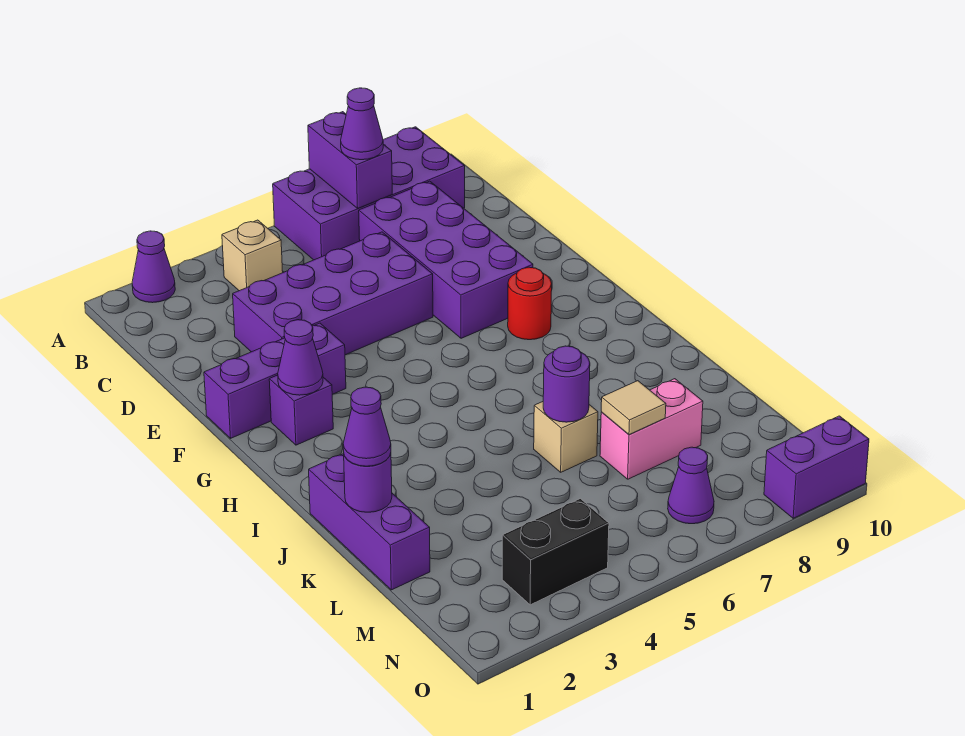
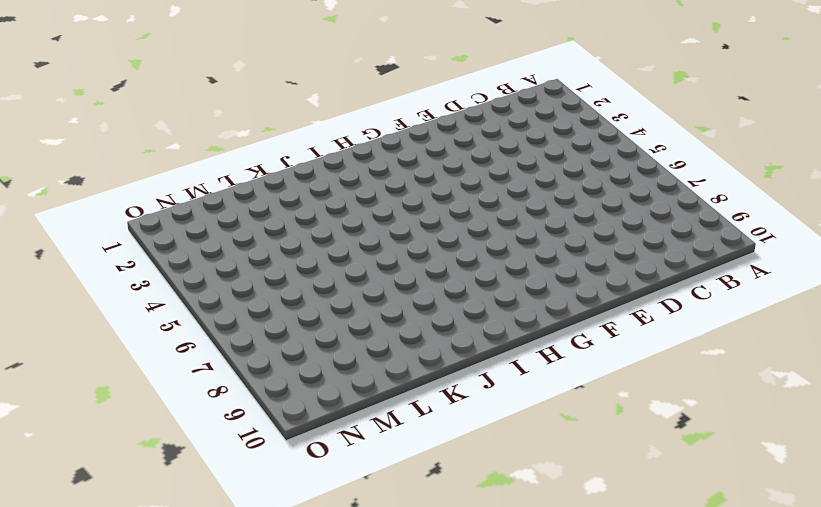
none -> purple cone A2 level 1
none -> purple brick A6:B9 level 1
none -> tan brick B4 level 1

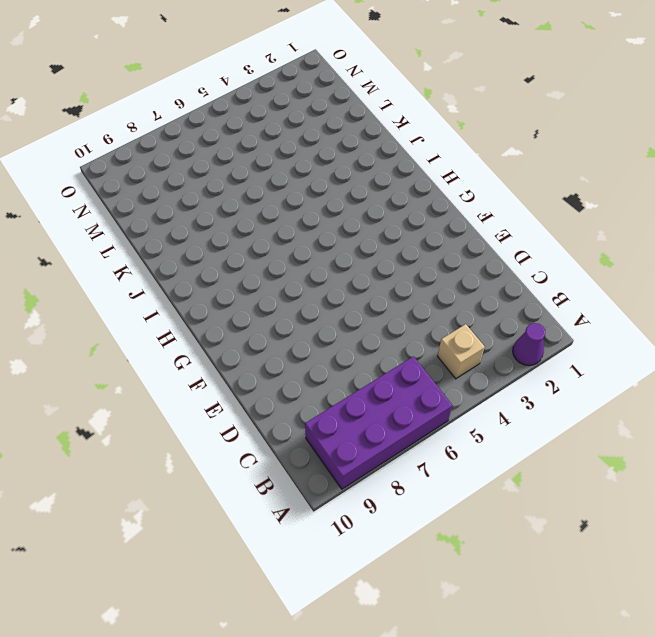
none -> purple brick C7:F8 level 1
none -> purple brick D3:E6 level 1
none -> purple brick F1:F3 level 1

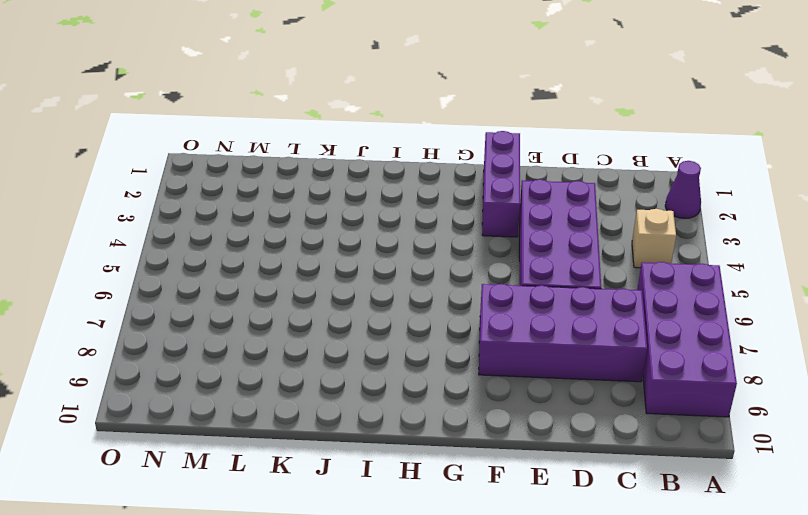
none -> purple brick G2 level 1
none -> red round brick G8 level 1
none -> purple brick J1:L1 level 1

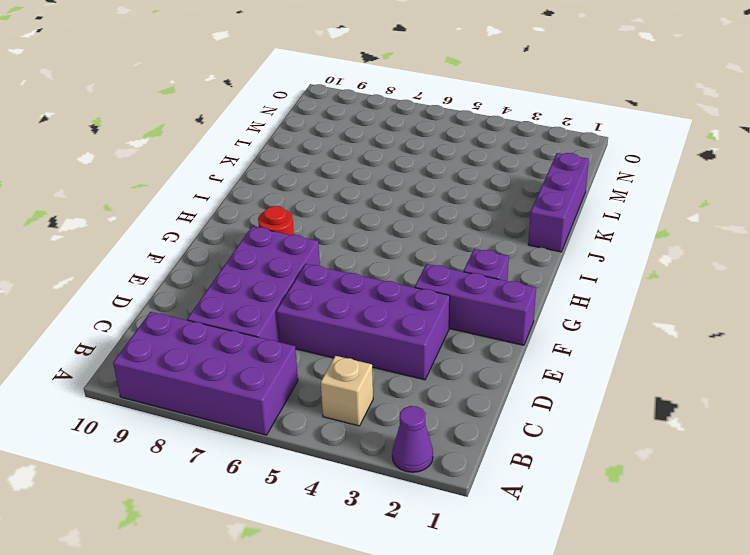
none -> tan brick K6 level 1
none -> pink brick L7:L8 level 1
none -> black brick N3:N4 level 1

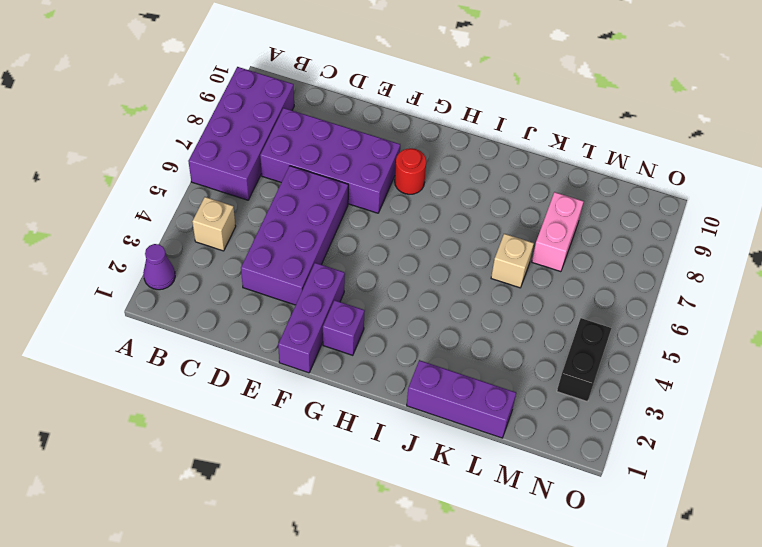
none -> purple cone N7 level 1
none -> purple brick O9:O10 level 1
none -> purple brick A7:B7 level 2

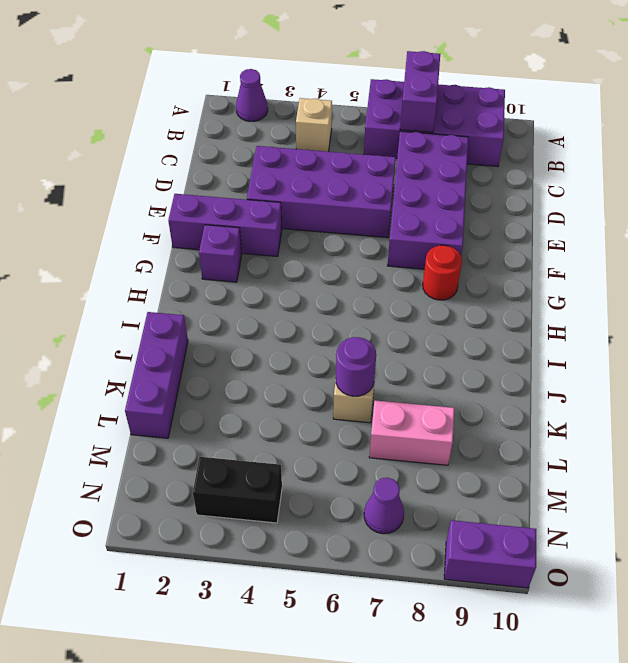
none -> purple cone G2 level 2
none -> purple round brick K1 level 2
none -> tan tile L7 level 2

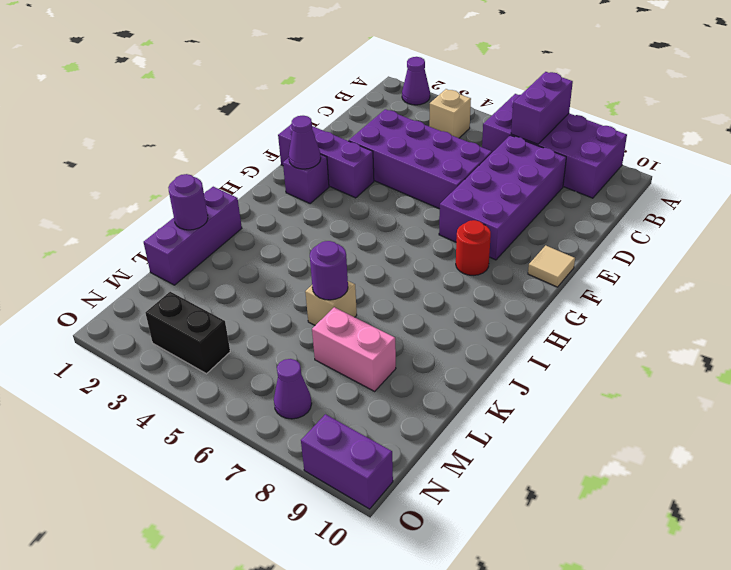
tan tile F10 level 1 -> tan tile L7 level 2
none -> purple cone B7 level 3
none -> purple cone K1 level 3

